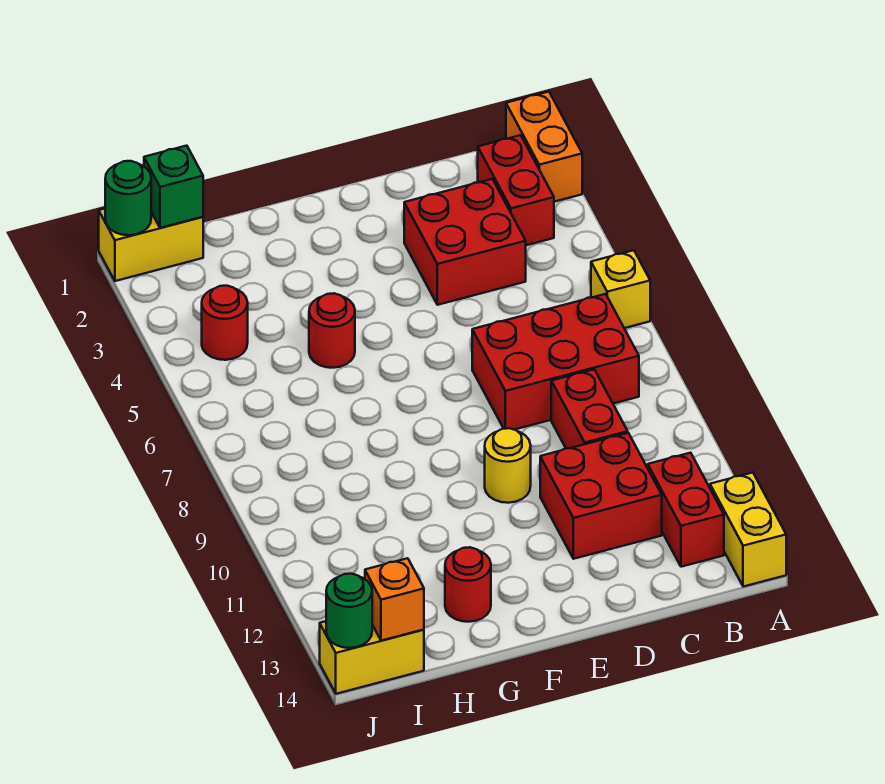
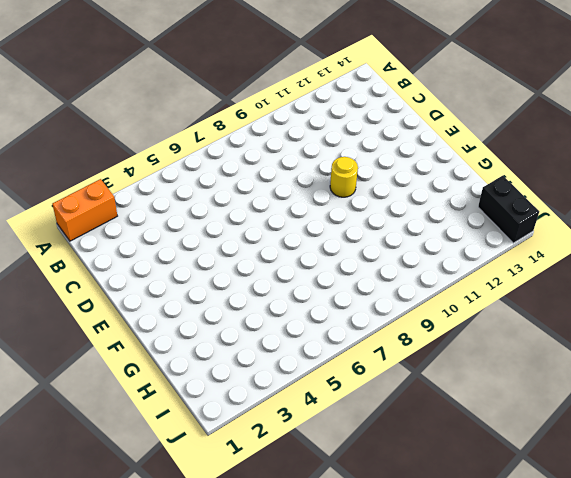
black brick I14:J14 level 1 -> yellow brick I14:J14 level 1
none -> yellow brick A6 level 1
none -> yellow brick A13:A14 level 1
none -> red brick B2:B3 level 1

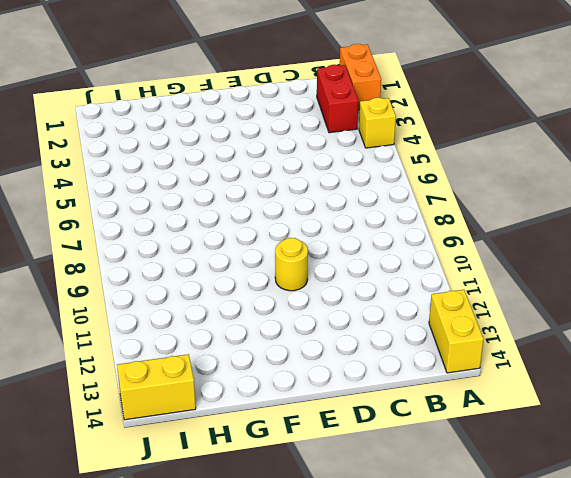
yellow brick A4 level 1 -> yellow brick A6 level 1
none -> red brick B7:D8 level 1
none -> red brick B12:B13 level 1
none -> red brick C3:D4 level 1

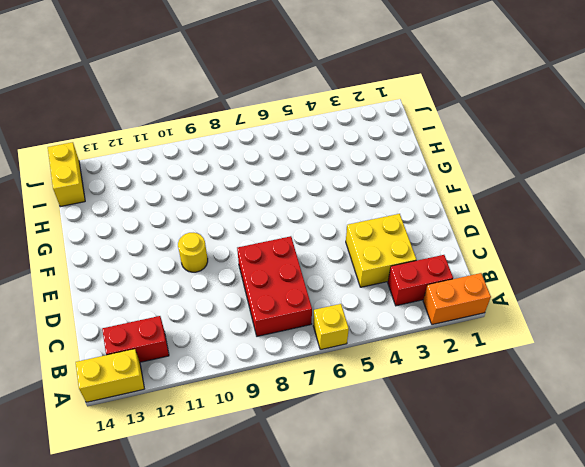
yellow brick C3:D4 level 1 -> red brick C3:D4 level 1
none -> red brick C9:C10 level 1
none -> red brick C11:D12 level 1
none -> red round brick G5 level 1

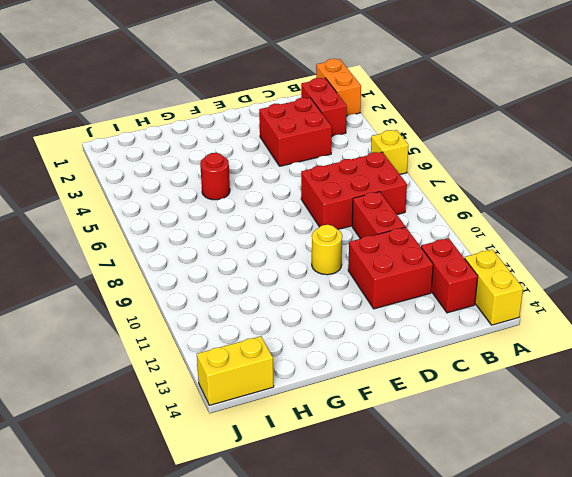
none -> red round brick G13 level 1
none -> yellow brick I1:J1 level 1
none -> red round brick I4 level 1

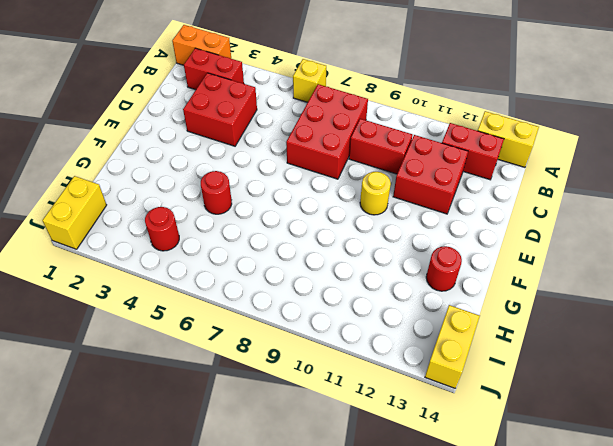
none -> green brick I1 level 2
none -> orange brick I14 level 2
none -> green round brick J1 level 2

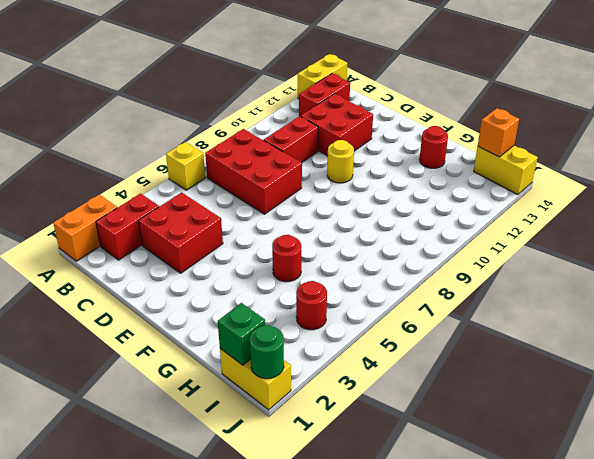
none -> green round brick J14 level 2

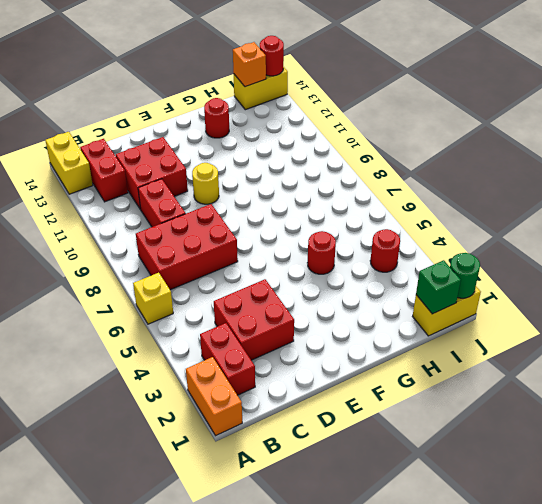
red round brick J14 level 2 -> green round brick J14 level 2

